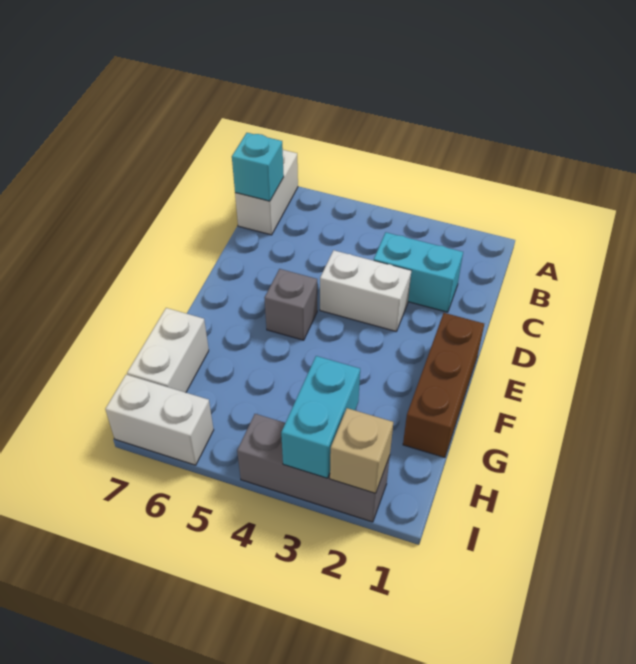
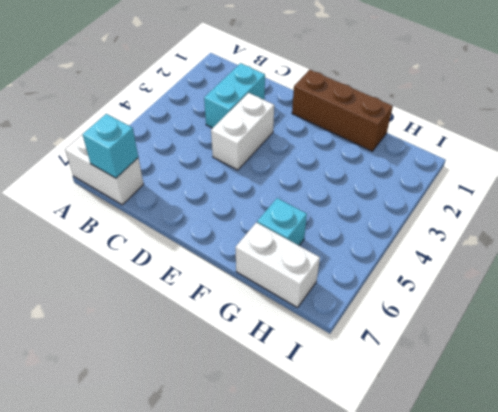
cyan brick G6 level 1 -> none
none -> grey brick E5 level 1
none -> grey brick I2:I4 level 1

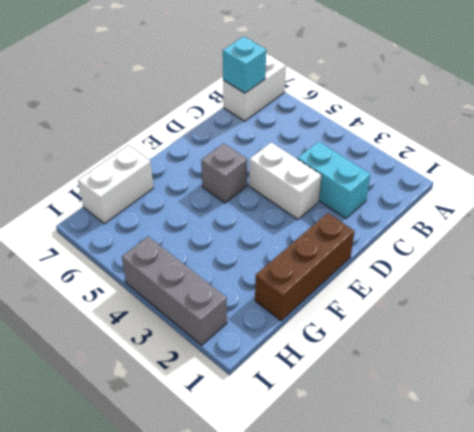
none -> white brick I6:I7 level 1
none -> cyan brick H3:I3 level 2

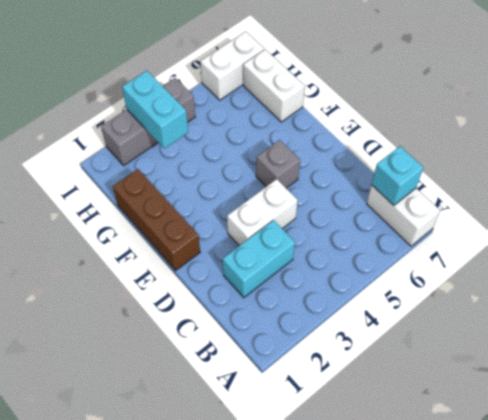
none -> tan brick I2 level 2

